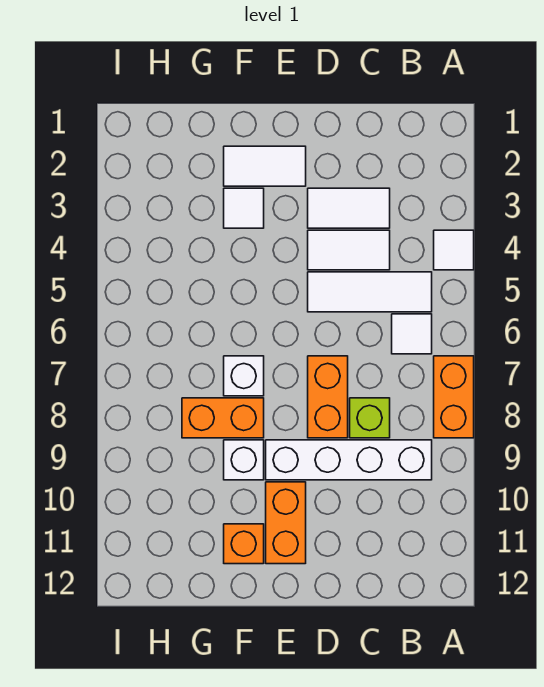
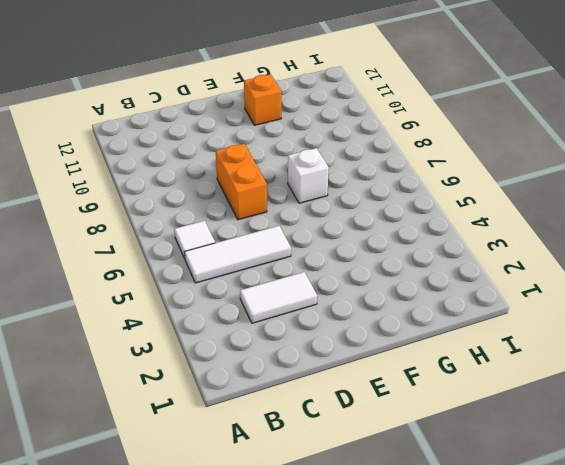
none -> white tile A4 level 1
none -> orange brick A7:A8 level 1
none -> white brick B9:E9 level 1

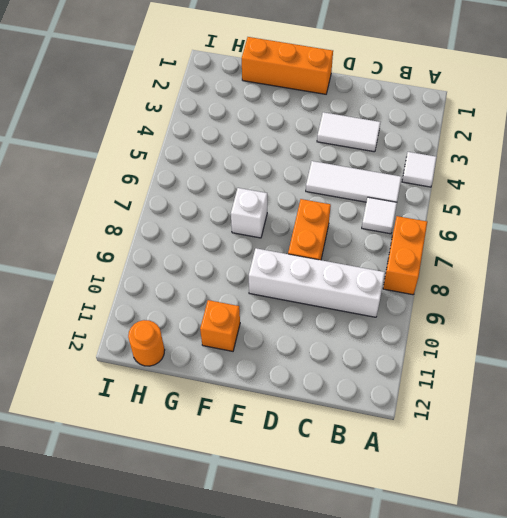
orange brick E1:G1 level 1 -> none
orange round brick H12 level 1 -> none
none -> white tile C4:D4 level 1
none -> lime brick C8 level 1
none -> white tile E2:F2 level 1

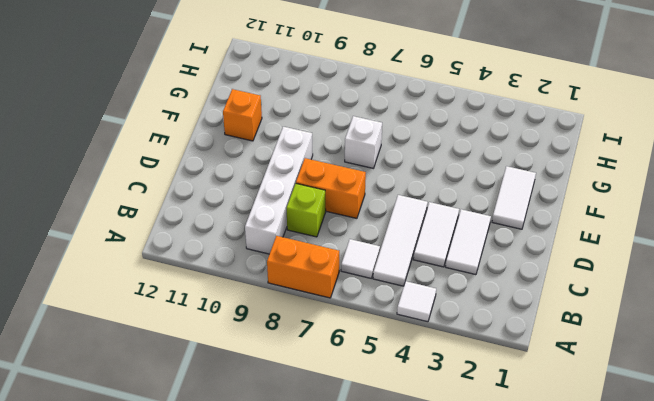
none -> orange brick E10:E11 level 1
none -> white tile F3 level 1
none -> orange brick F8:G8 level 1

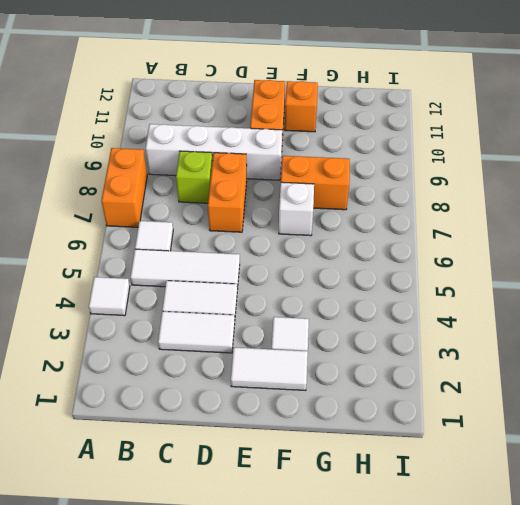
none -> white brick F9 level 1

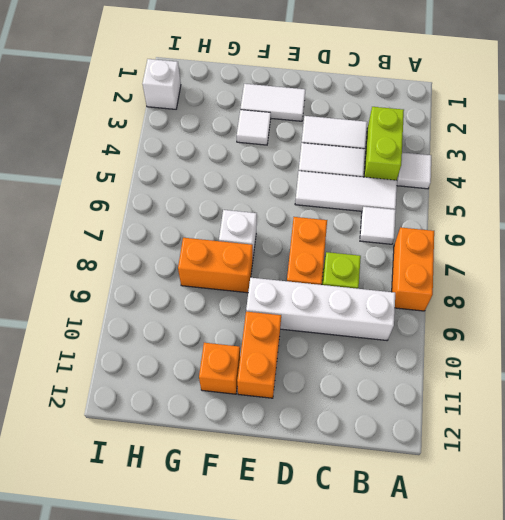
lime brick B3:B4 level 1 -> none
white brick I2 level 1 -> white brick F9 level 1

